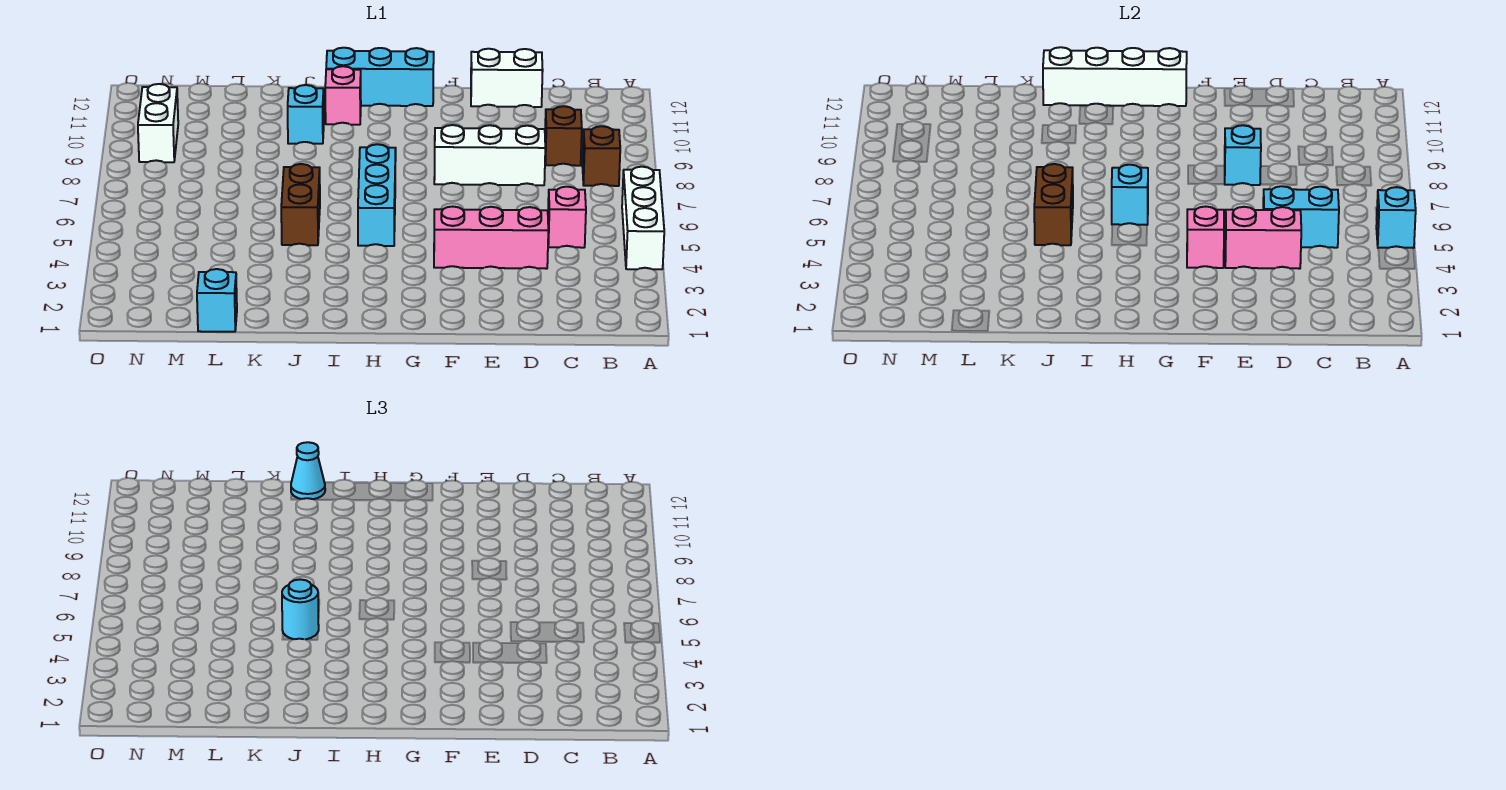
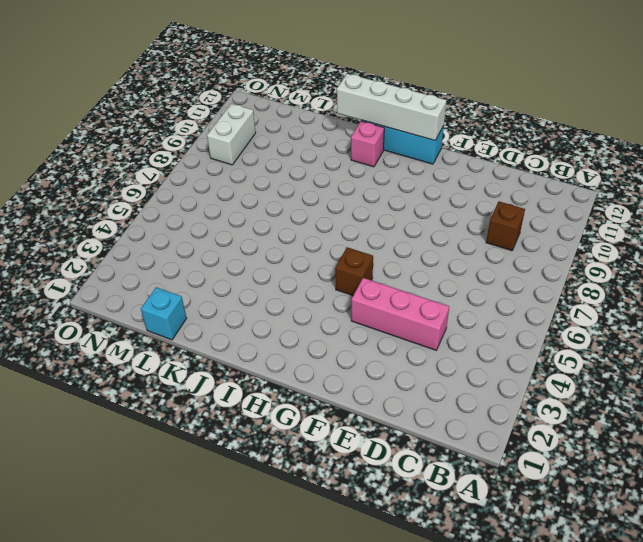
brown brick G5 level 1 -> brown brick B8 level 1
none -> white brick A4:A6 level 1
none -> pink brick C5 level 1
none -> white brick D8:F8 level 1

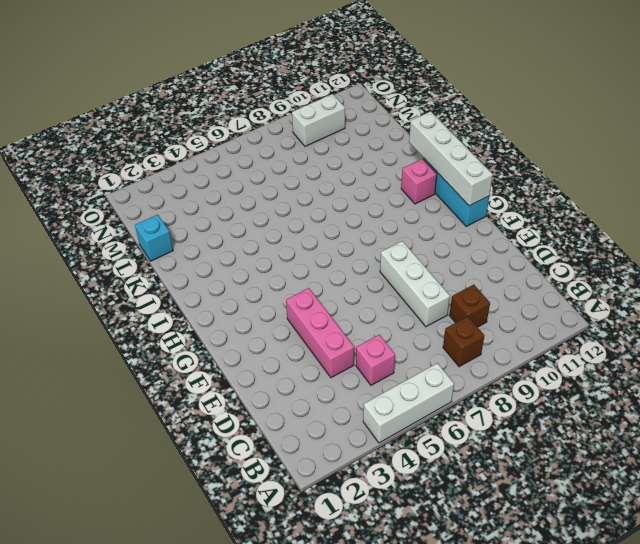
none -> white brick D12:E12 level 1
none -> cyan brick H5:H7 level 1
none -> brown brick J5:J6 level 1

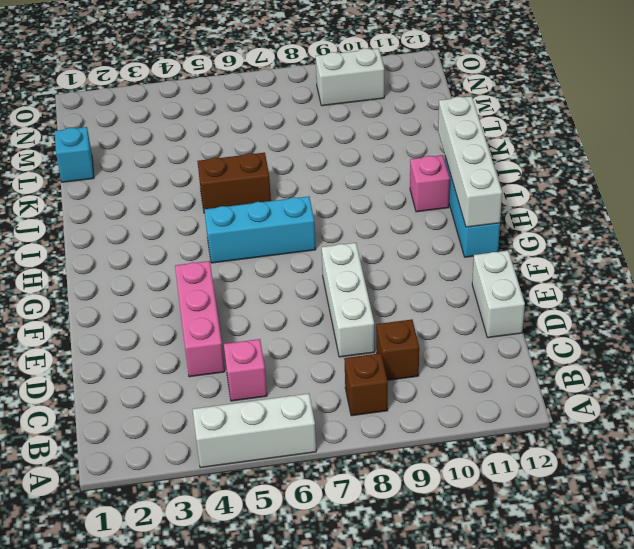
none -> cyan brick J10 level 1
none -> cyan brick A5 level 2
none -> cyan brick C5:D5 level 2

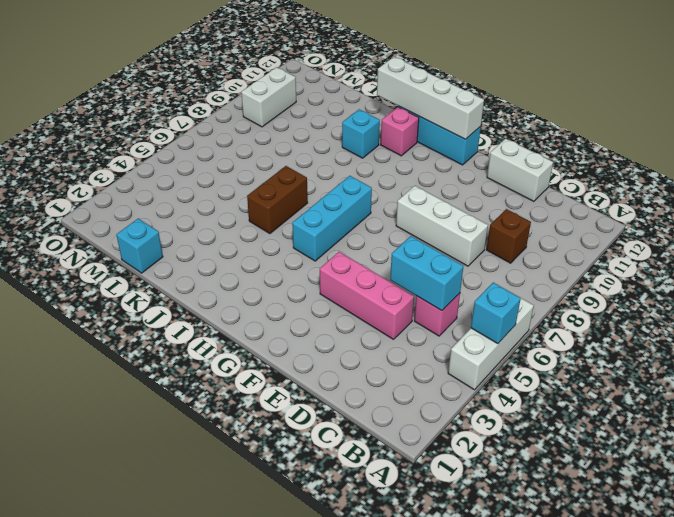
none -> brown brick B8 level 1
none -> pink brick D4:E4 level 2
none -> cyan brick E8 level 2

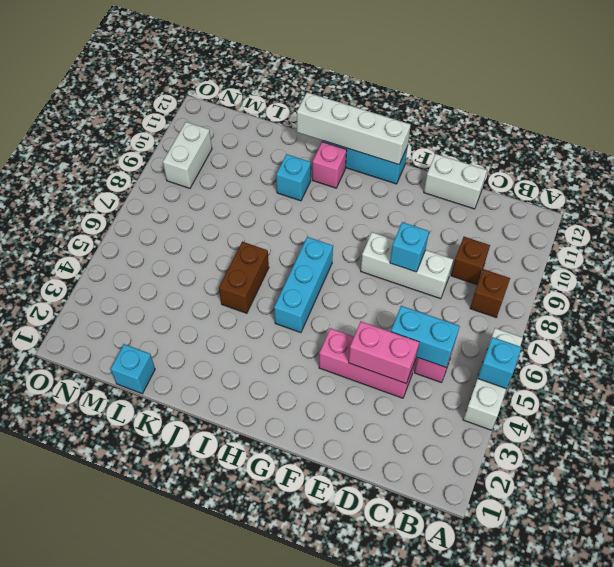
none -> pink brick F4 level 2
none -> cyan brick H6 level 2
none -> brown brick J5:J6 level 2

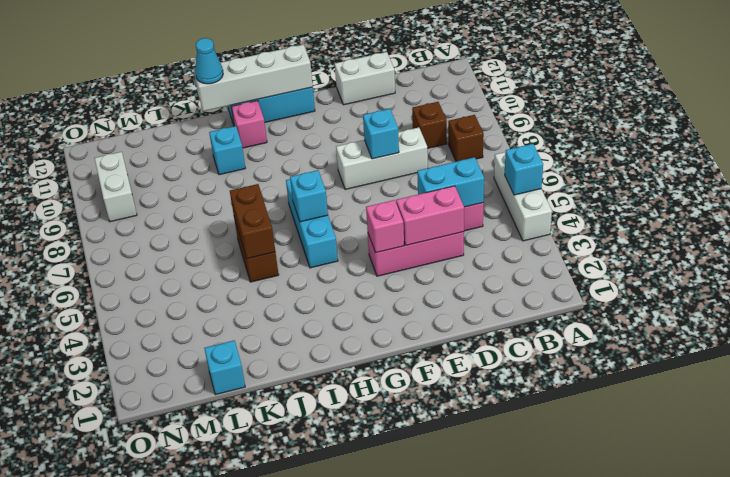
none -> cyan round brick J5 level 3

